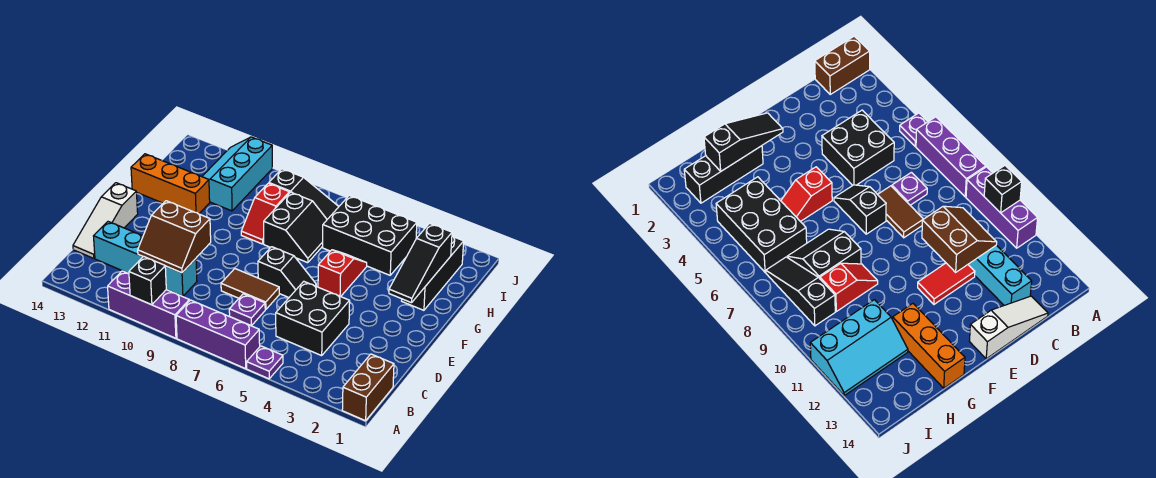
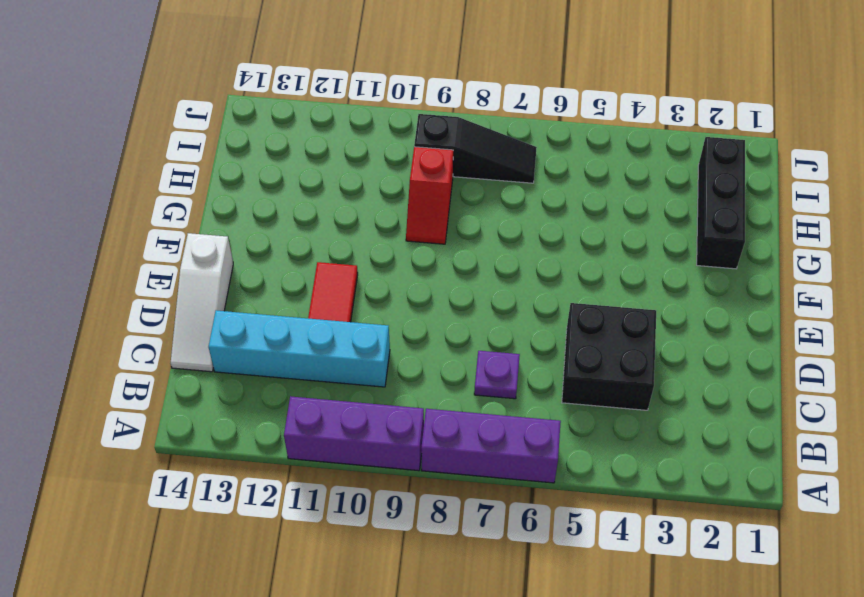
none -> brown brick A1:B1 level 1
none -> purple plate A5 level 1
none -> brown tile D7:D8 level 1

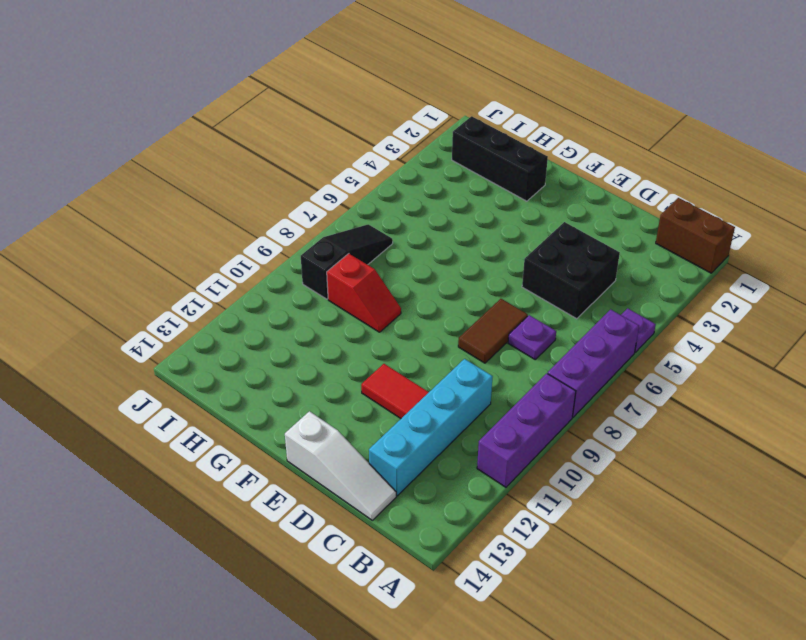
none -> black slope E6:E7 level 1 top 7
none -> red slope F5:G5 level 1 top F
none -> black slope G7:H8 level 1 top 8

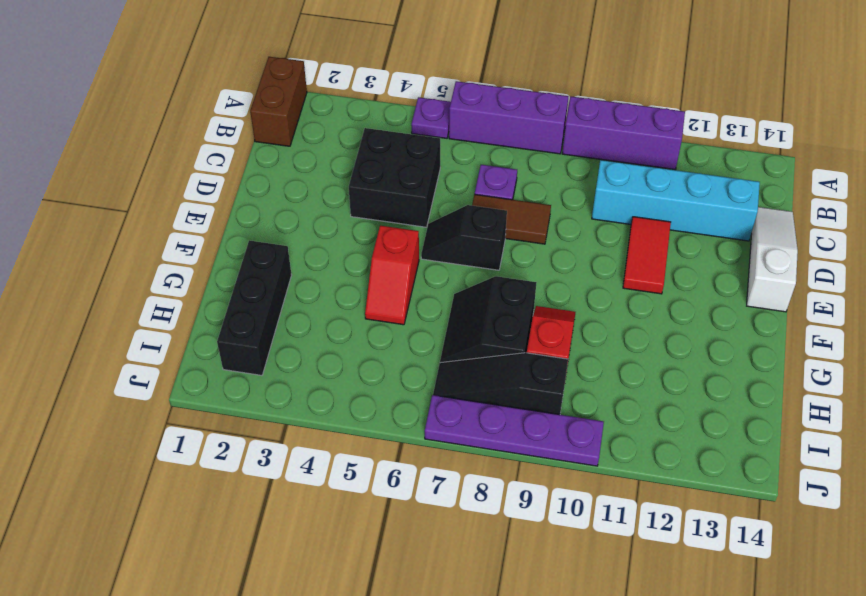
purple plate J7:J10 level 1 -> none
none -> orange brick G12:G14 level 1
none -> black brick H4:I6 level 1
none -> cyan slope H11:J12 level 1 top 11

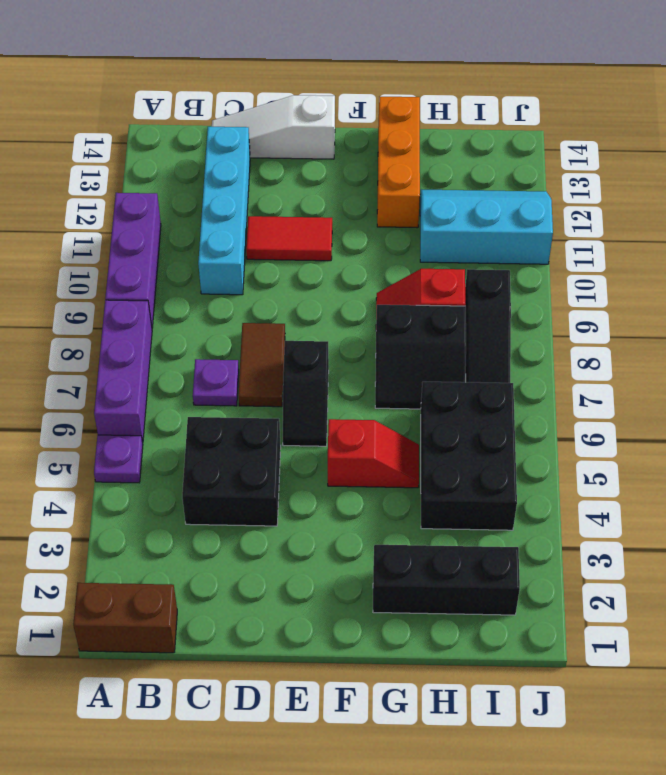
none -> black brick A10 level 2
none -> brown slope C10:D11 level 2 top D
none -> black slope F2:H2 level 2 top H

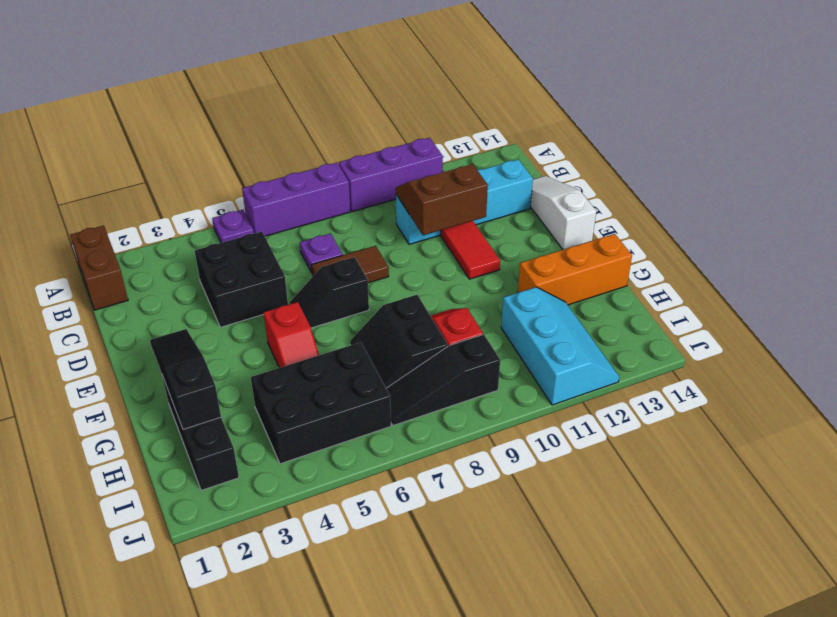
none -> black brick A10 level 2

